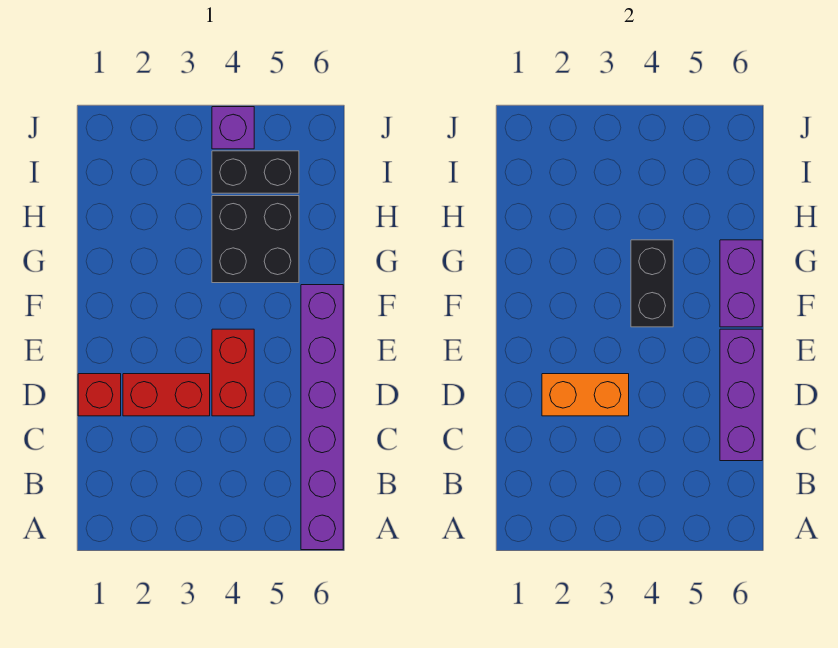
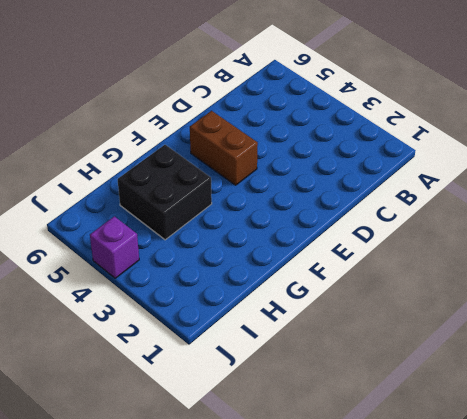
brown brick E4:E5 level 1 -> red brick D4:E4 level 1
none -> purple brick A6:F6 level 1
none -> red brick D1 level 1

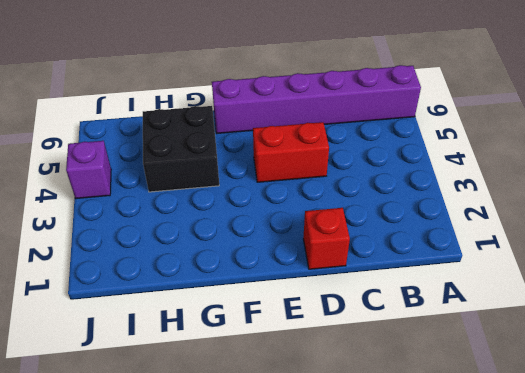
none -> red brick D2:D3 level 1
none -> black brick I4:I5 level 1

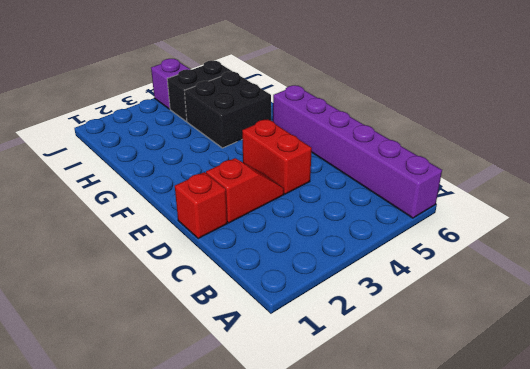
red slope D2:D3 level 1 top 2 -> red brick D2:D3 level 1
none -> purple brick C6:E6 level 2
none -> orange brick D2:D3 level 2

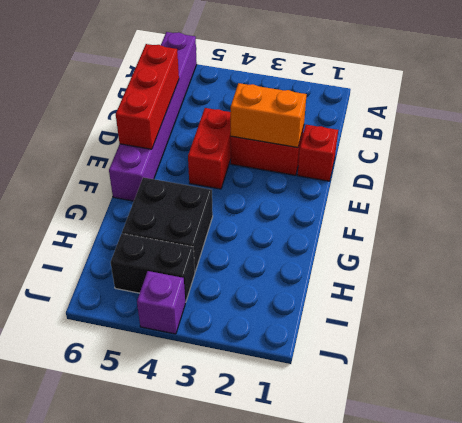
red brick C6:E6 level 2 -> purple brick C6:E6 level 2
none -> black brick F4:G4 level 2
none -> purple brick F6:G6 level 2

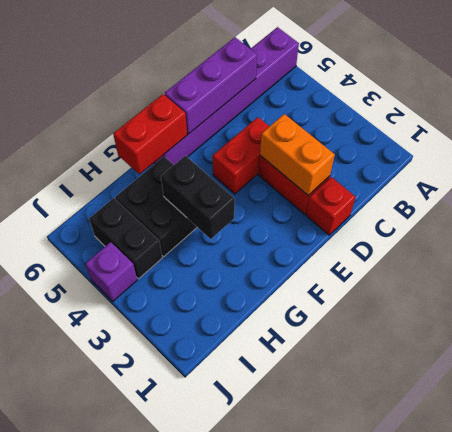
red brick F6:G6 level 2 -> purple brick F6:G6 level 2
black brick G3:G4 level 2 -> black brick F4:G4 level 2

